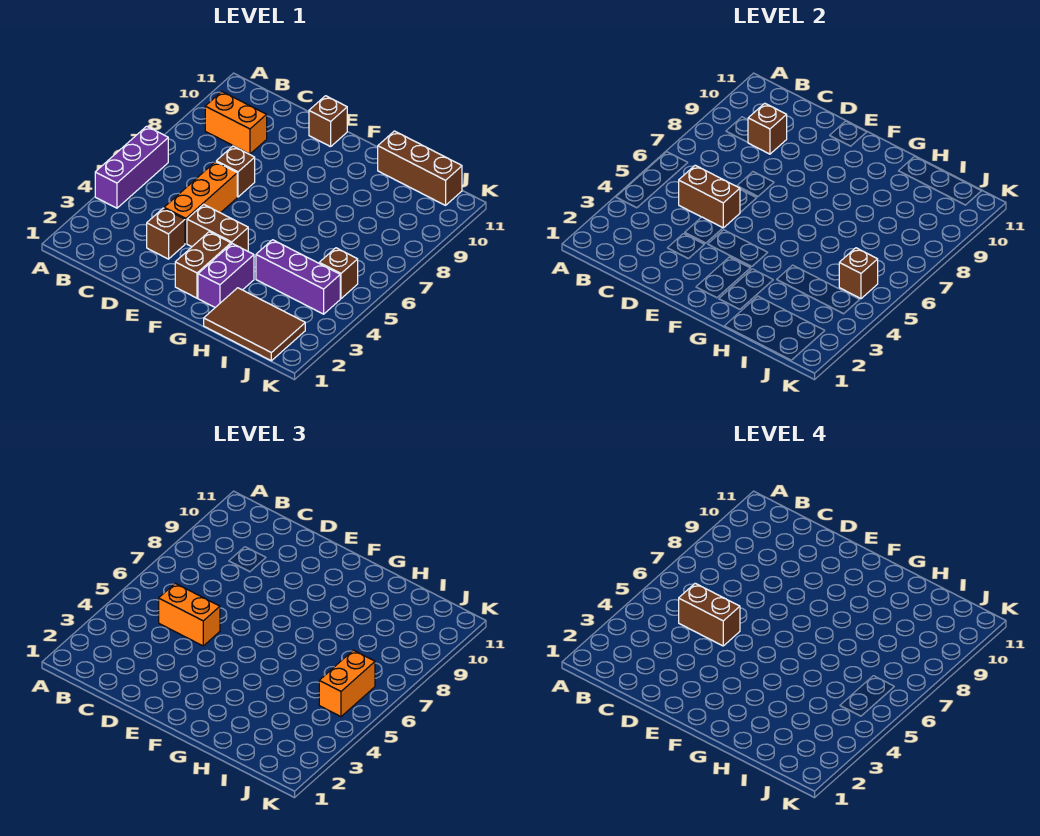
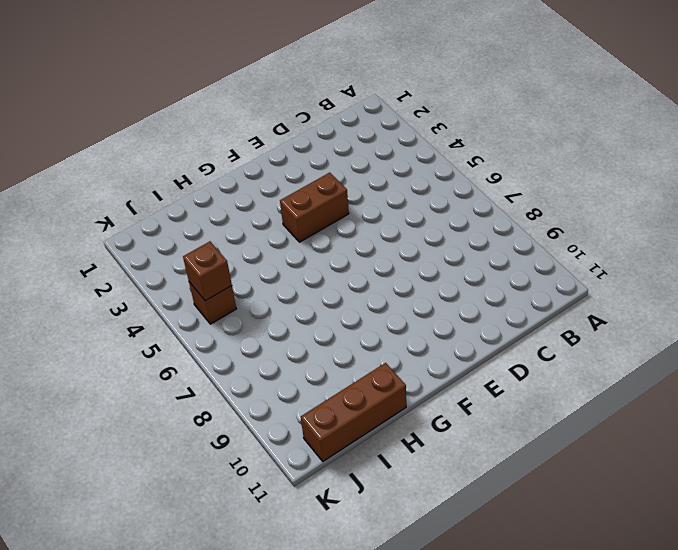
none -> purple brick A4:A6 level 1
none -> orange brick B9:C9 level 1
none -> brown brick D3 level 1

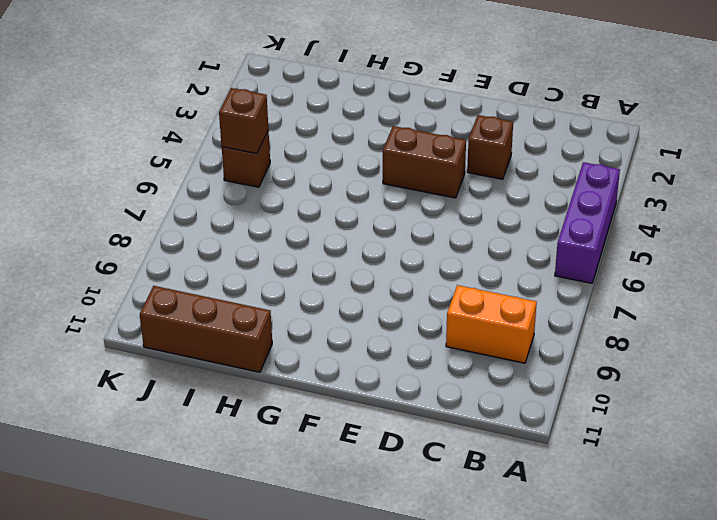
none -> orange brick D4:D6 level 1
none -> brown brick D7 level 1
none -> brown brick E11 level 1

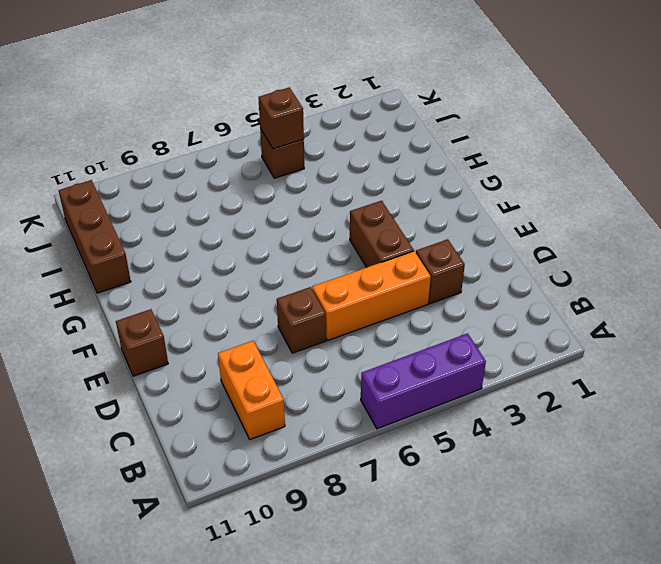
none -> brown brick F2:F3 level 1
none -> purple brick G2:G3 level 1
none -> brown tile H1:J2 level 1

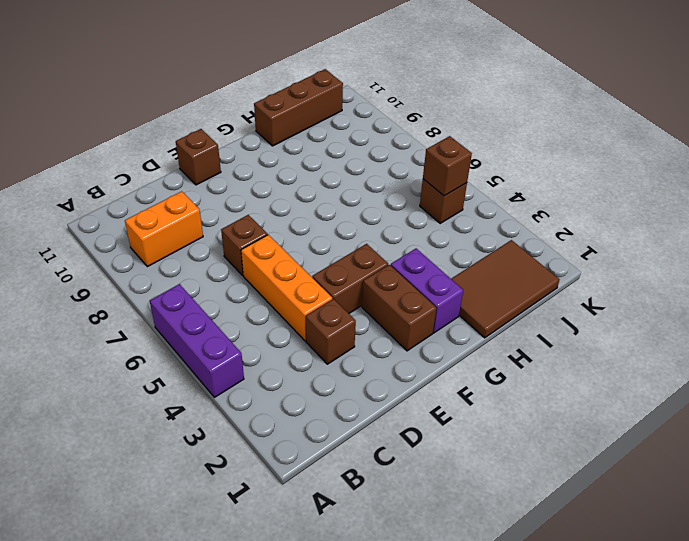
none -> purple brick H4:J4 level 1
none -> brown brick C5:D5 level 2
none -> brown brick C9 level 2

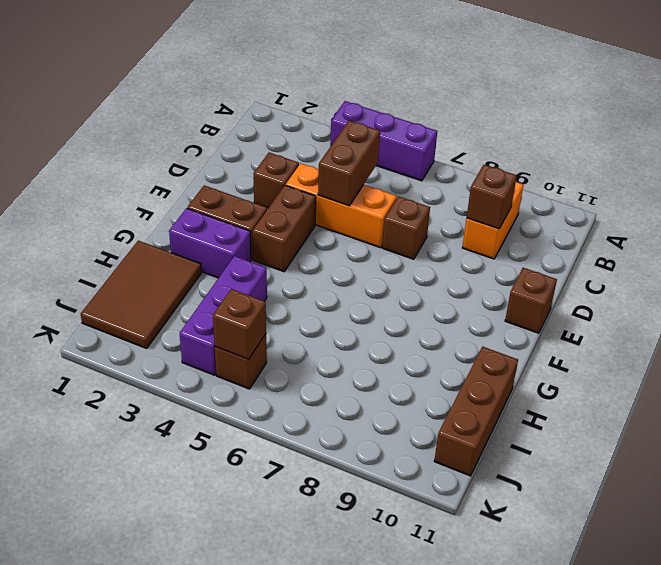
none -> orange brick C5:D5 level 3
none -> orange brick J5:J6 level 3
none -> brown brick C5:D5 level 4

